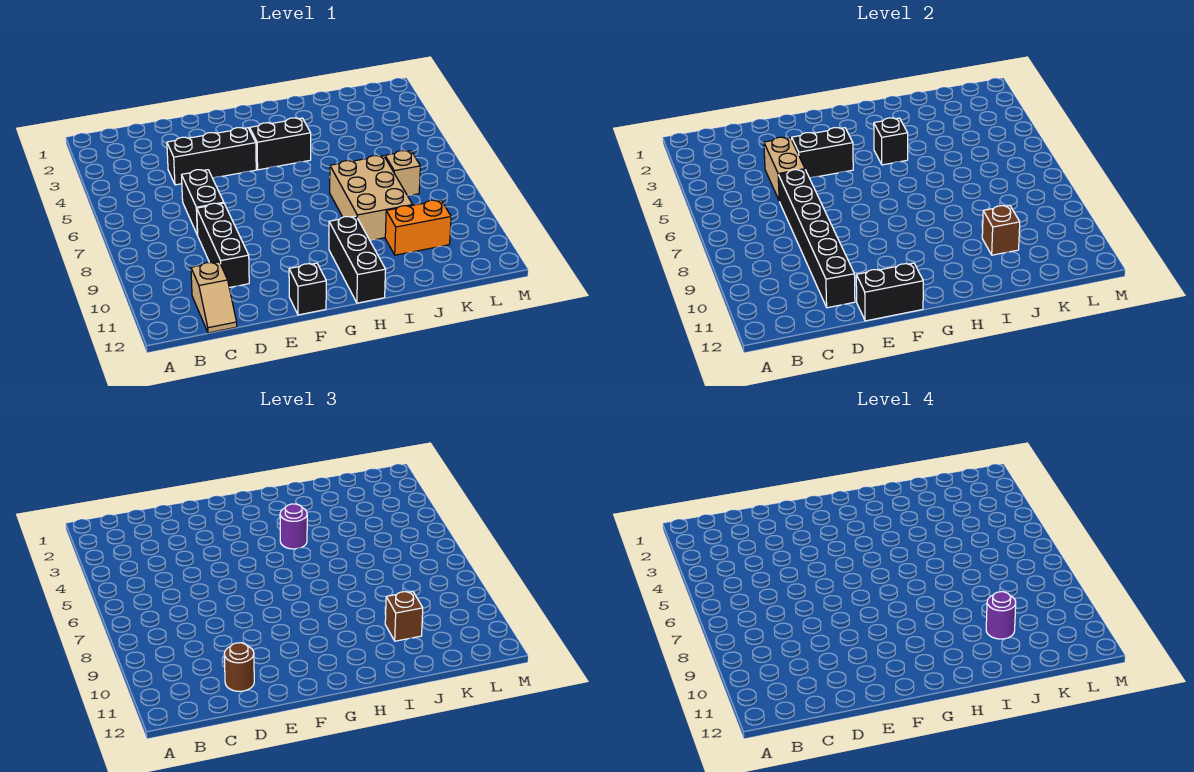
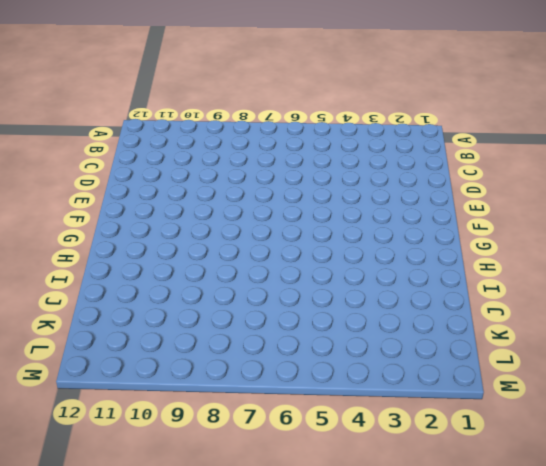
none -> tan slope C11:C12 level 1 top 11
none -> black brick D4:F4 level 1
none -> black brick D6:D7 level 1

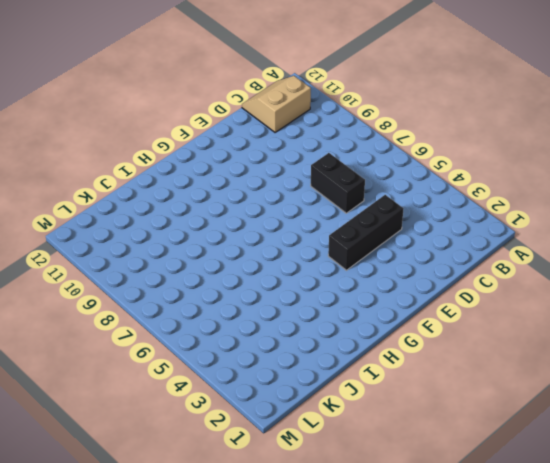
tan slope B11:C12 level 1 top 11 -> tan slope C11:C12 level 1 top 11
none -> black brick D8:D10 level 1
none -> black brick F12 level 1
none -> black brick G4:H4 level 1

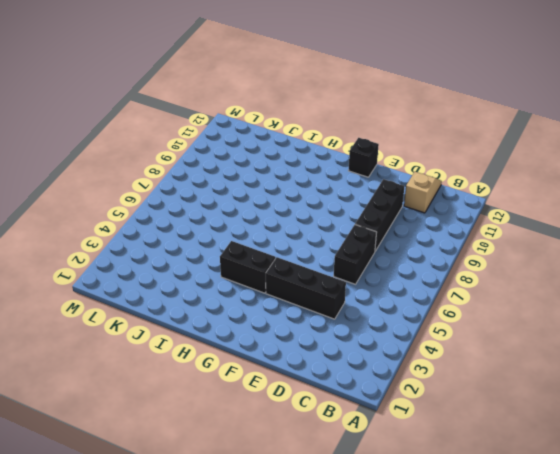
none -> black brick H10:H12 level 1
none -> tan brick I7:J9 level 1
none -> orange brick J10:K10 level 1

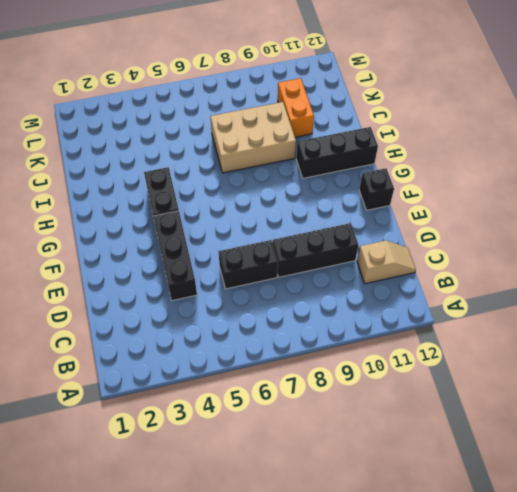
none -> tan brick K7 level 1
none -> tan brick D4:D5 level 2
none -> black brick D6:D11 level 2

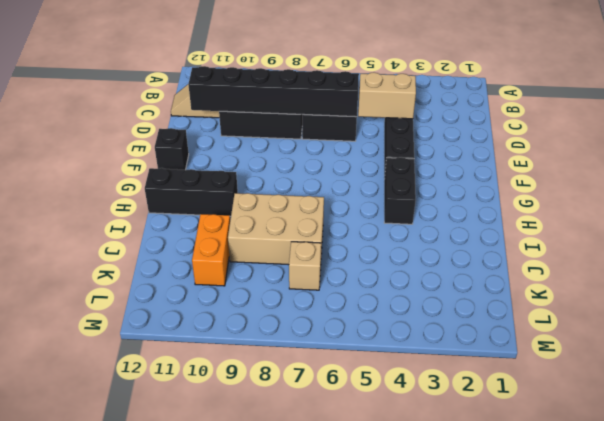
none -> black brick E4:F4 level 2
none -> black brick E12:F12 level 2
none -> black brick H4 level 2

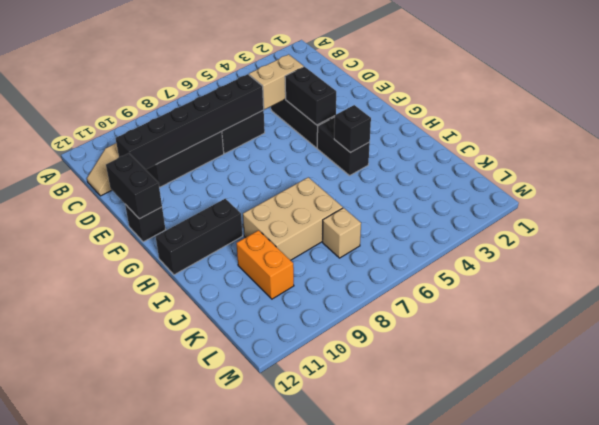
none -> brown brick J10 level 2
none -> brown round brick D11 level 3
none -> purple round brick H4 level 3

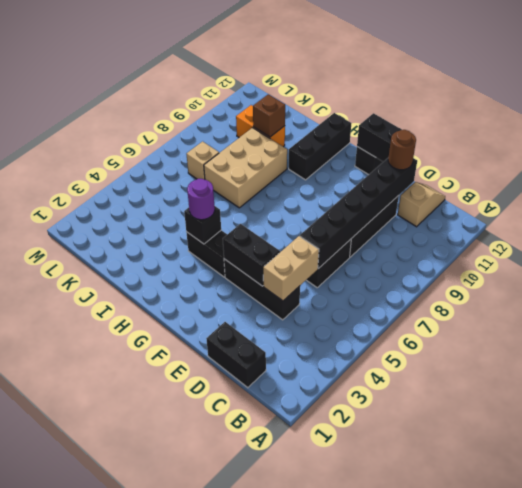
black brick C1:D1 level 1 -> none
none -> brown brick J10 level 3
none -> purple round brick J10 level 4

